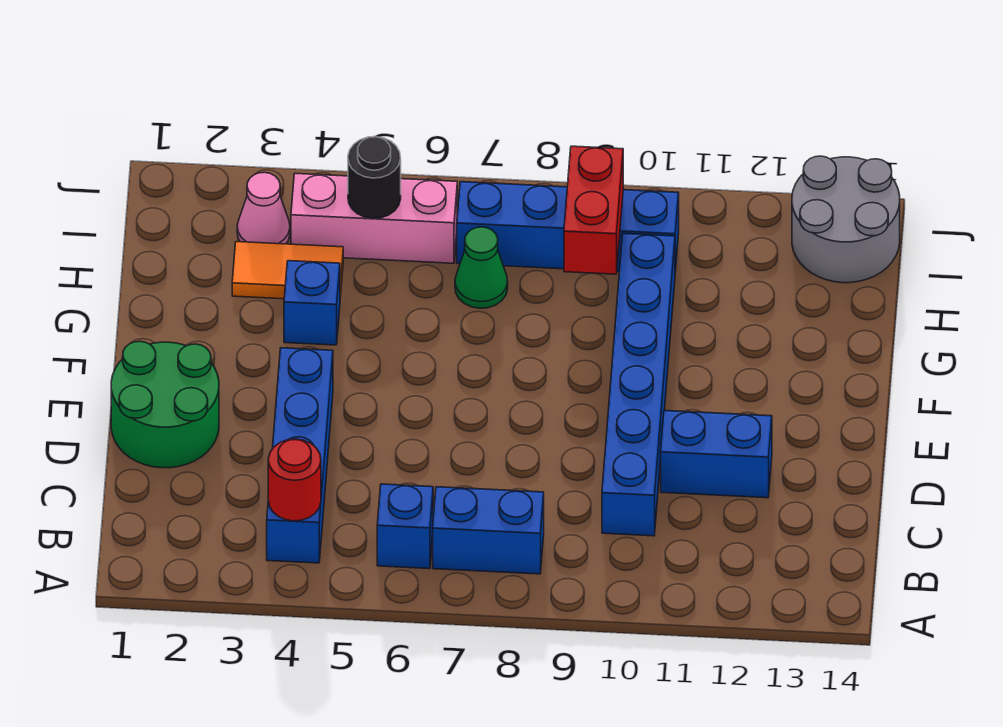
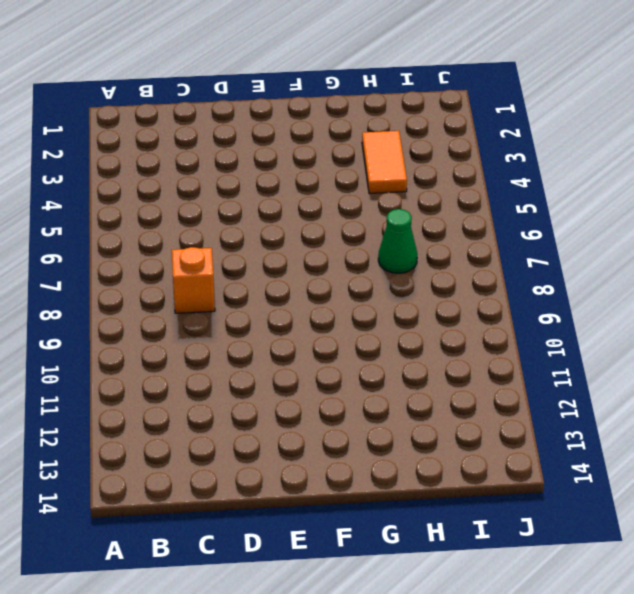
orange brick C8 level 1 -> none
none -> blue brick B4:E4 level 1
none -> blue brick B6 level 1
none -> blue brick B7:B8 level 1

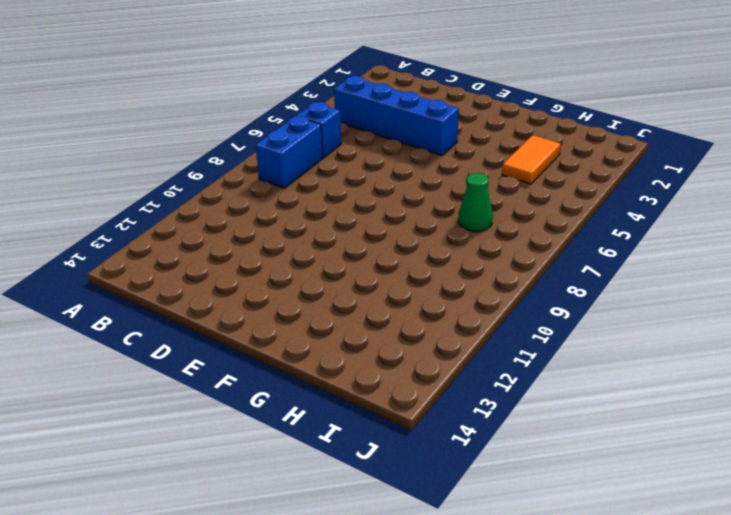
none -> blue brick C10:H10 level 1
none -> green round brick D1:E2 level 1
none -> blue brick D11:D12 level 1

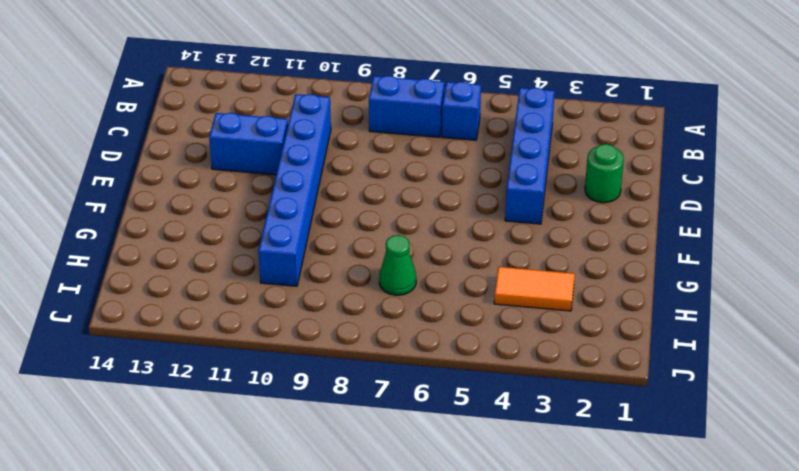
green round brick D2 level 1 -> green round brick D1:E2 level 1
none -> blue brick G4 level 1
none -> pink cone I3 level 1
none -> pink brick I4:I6 level 1

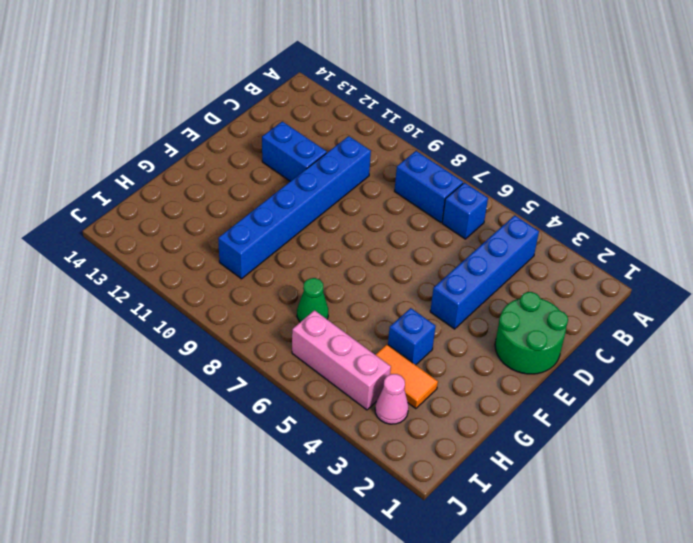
none -> blue brick I7:I10 level 1
none -> grey round brick I13:J14 level 1
none -> red round brick B4 level 2

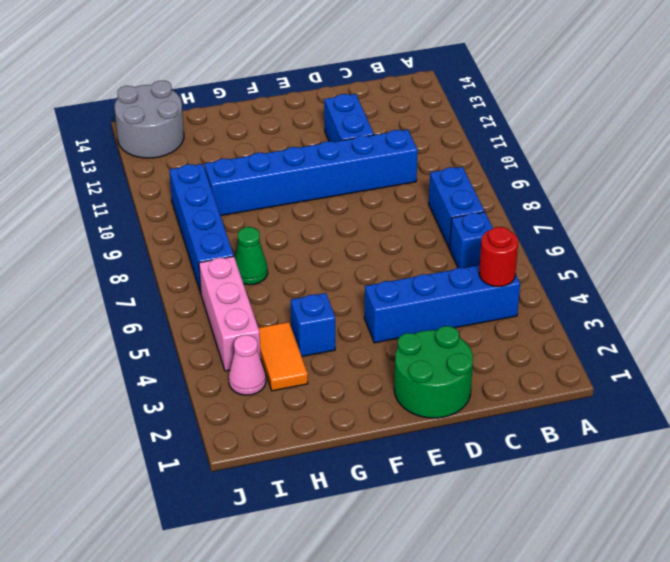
none -> red brick H9:I9 level 2
none -> black round brick I5 level 2

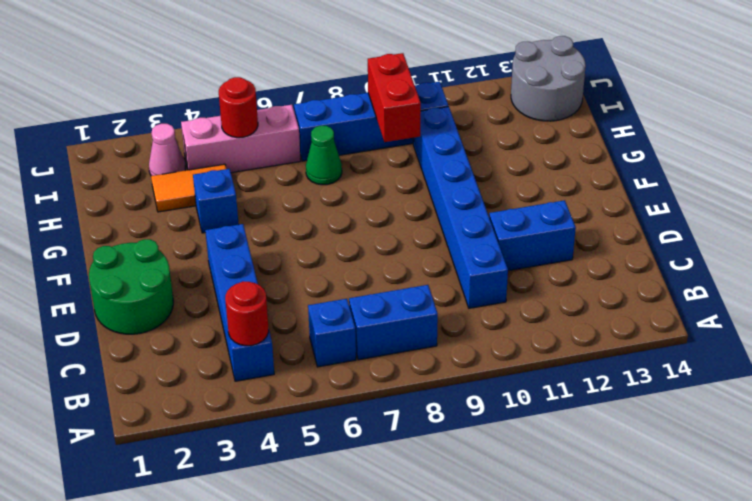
red round brick I5 level 2 -> black round brick I5 level 2

